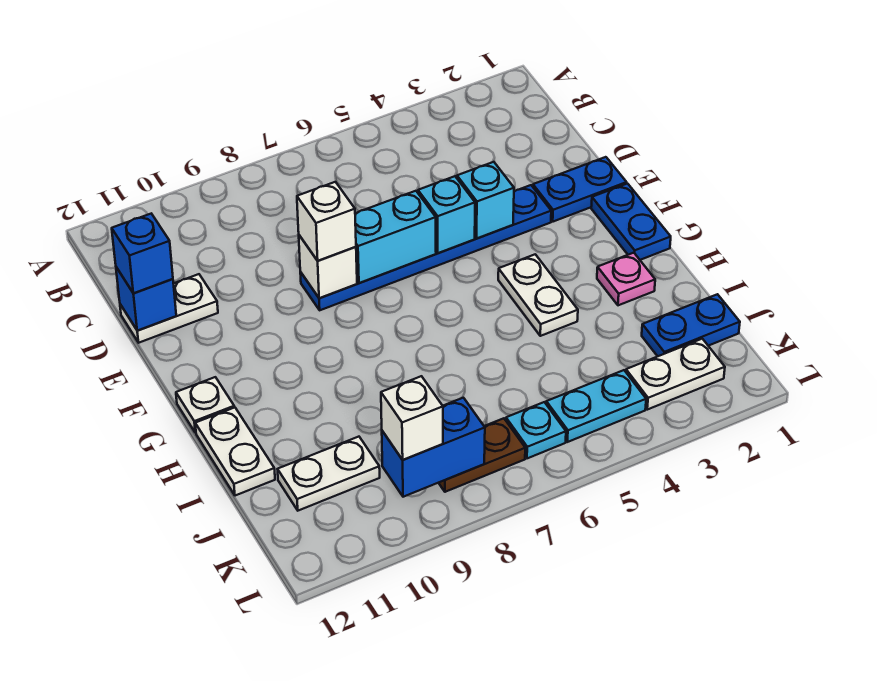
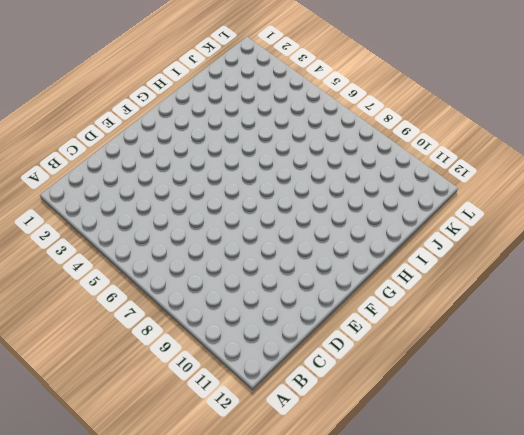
none -> white plate D11:D12 level 1
none -> blue plate E1:E2 level 1
none -> blue plate E3:E8 level 1

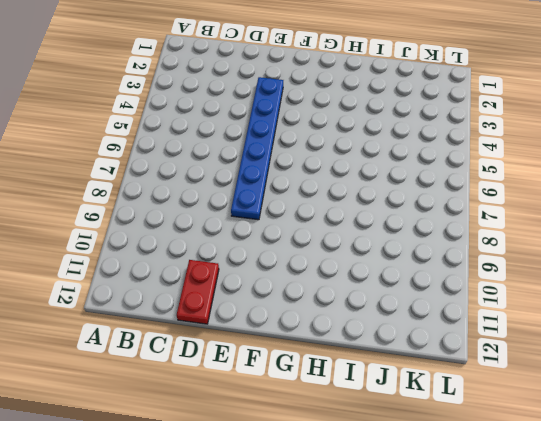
red plate D11:D12 level 1 -> white plate D11:D12 level 1
none -> blue plate E1:E2 level 1
none -> blue plate F1:G1 level 1
none -> white plate G4:H4 level 1

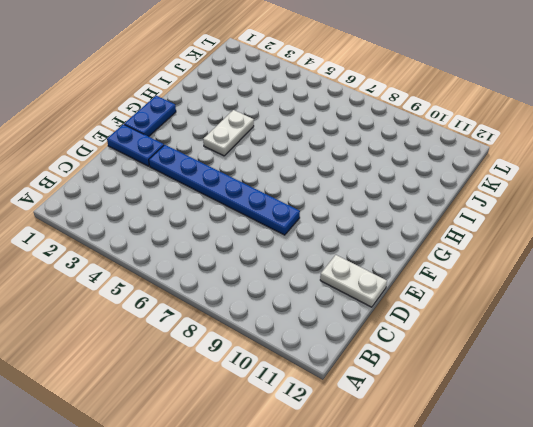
none -> white plate G12 level 1
none -> pink plate H2 level 1
none -> white plate H12:I12 level 1

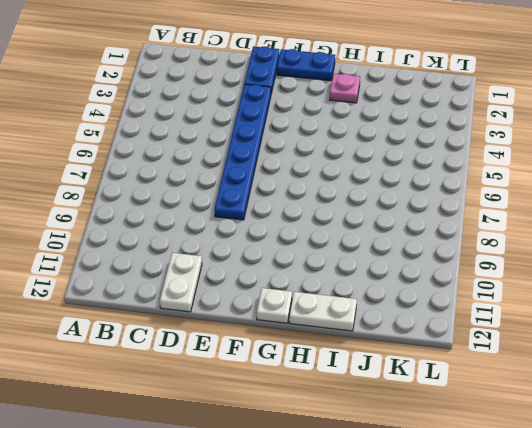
none -> white plate G4:H4 level 1
none -> blue plate J1:J2 level 1
none -> white plate J10:J11 level 1

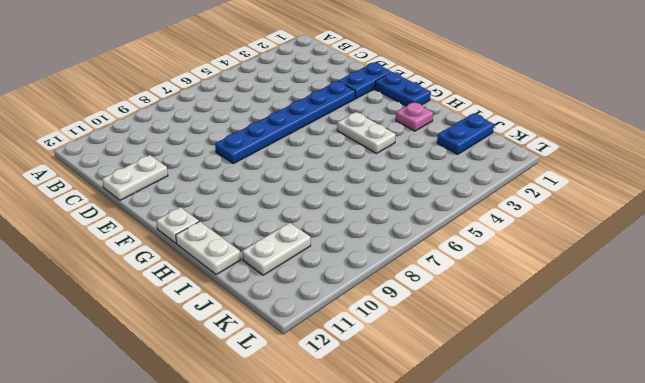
none -> white plate K2:K3 level 1
none -> cyan plate K4:K5 level 1
none -> cyan plate K6 level 1

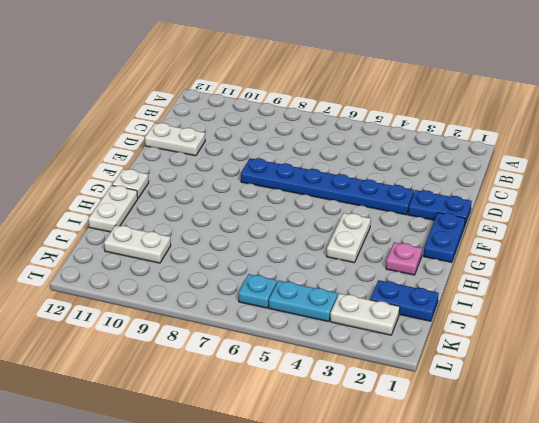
none -> brown plate K7:K8 level 1
none -> blue brick D12 level 2
none -> cyan brick E4 level 2

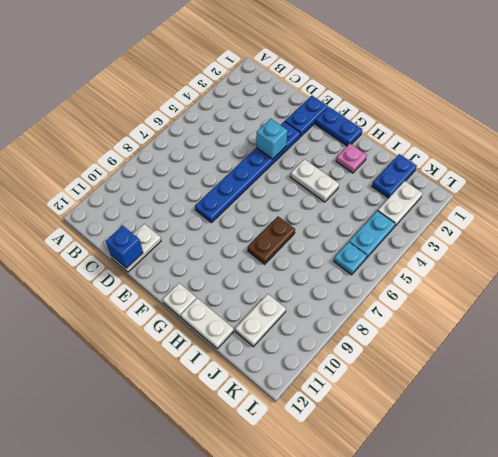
brown plate H7:H8 level 1 -> brown plate K7:K8 level 1
none -> cyan brick E5 level 2
none -> cyan brick E6:E7 level 2
none -> white brick E8 level 2

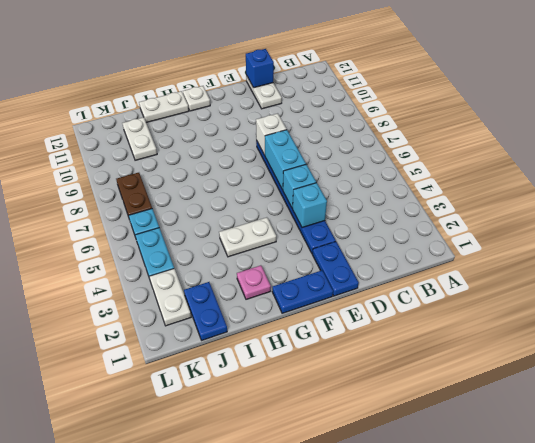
none -> blue brick K8:K9 level 2
none -> blue brick D12 level 3
none -> white brick E8 level 3

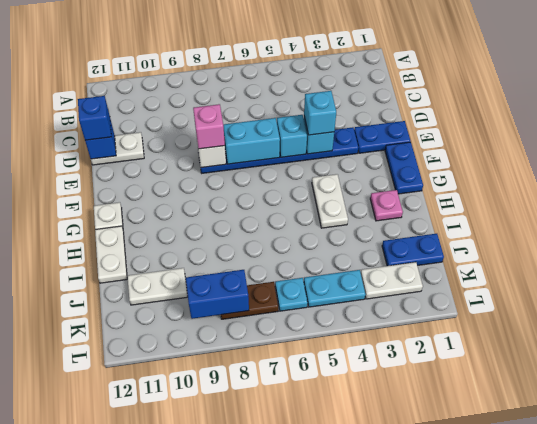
cyan brick E4 level 3 -> none
pink brick E8 level 3 -> white brick E8 level 3
none -> white brick K9 level 3

